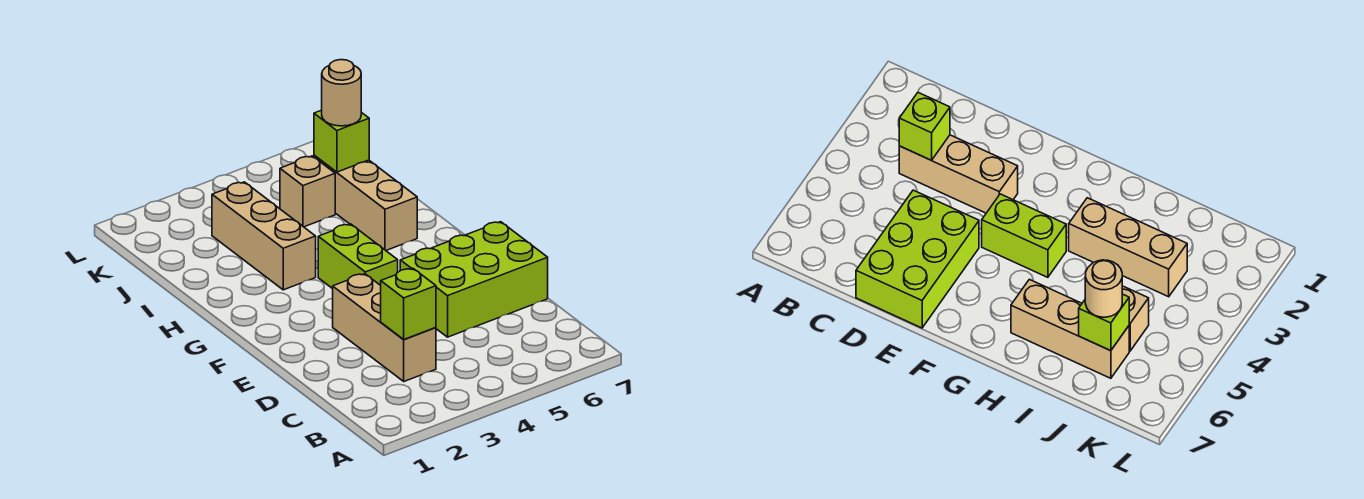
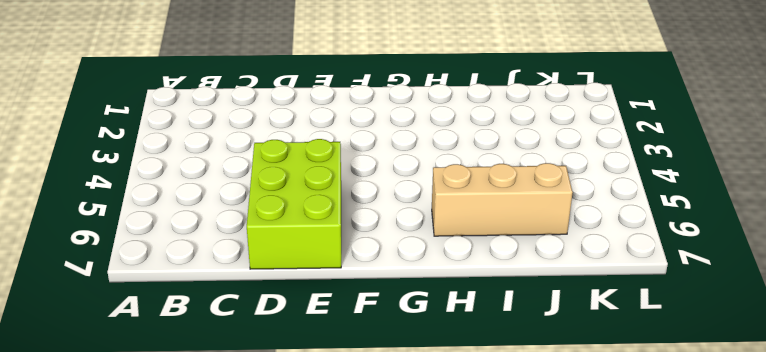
none -> tan brick C3:E3 level 1
none -> lime brick F4:G4 level 1

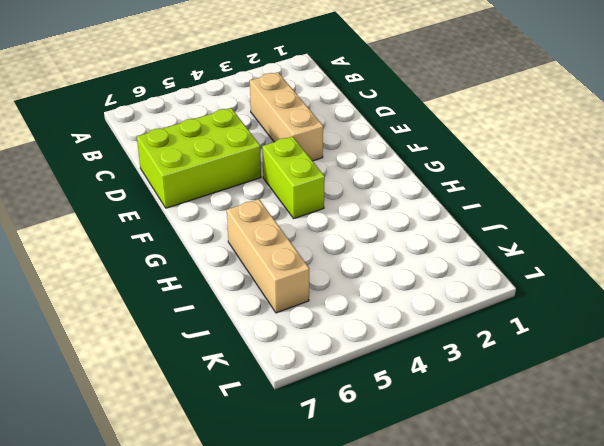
none -> tan brick H3:J3 level 1
none -> tan brick J5 level 1

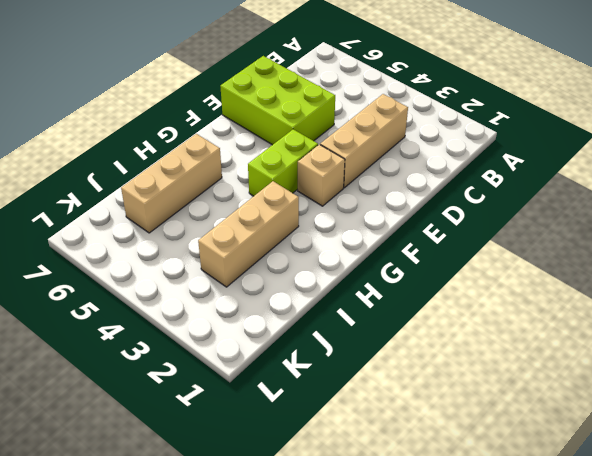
tan brick F3 level 1 -> tan brick J5 level 1
none -> lime brick C3 level 2
none -> lime brick J6 level 2

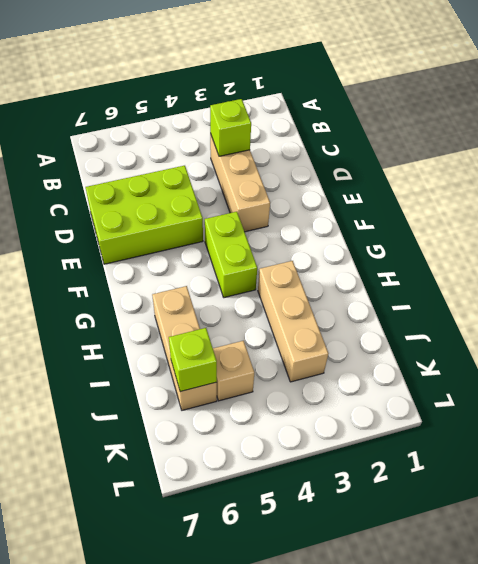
none -> tan round brick J6 level 3

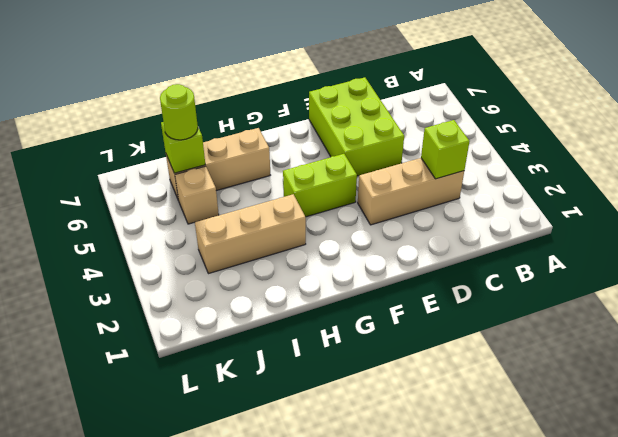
lime round brick J6 level 3 -> tan round brick J6 level 3

